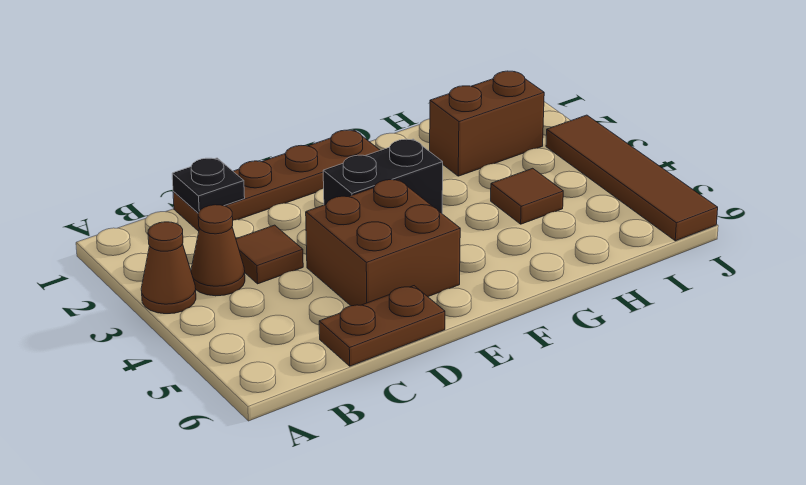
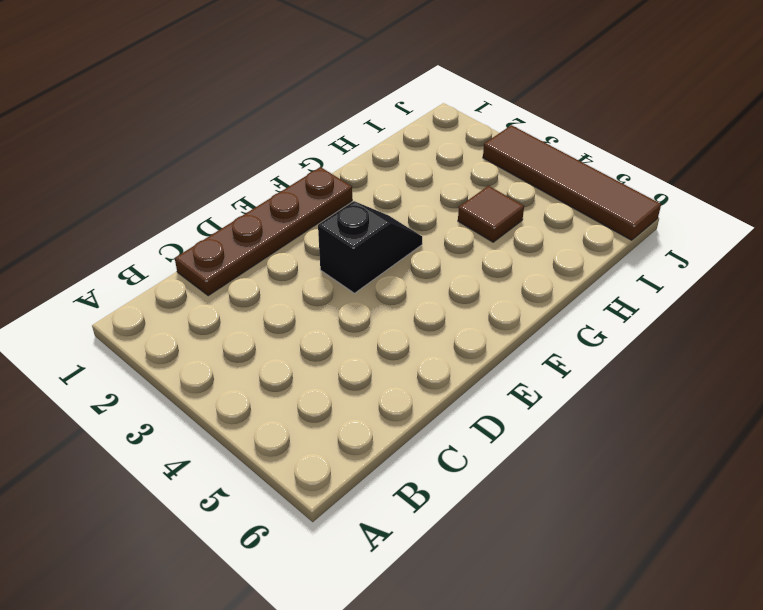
black slope E3:F3 level 1 top E -> black brick E3:F3 level 1
none -> brown cone A3 level 1
none -> brown cone B3 level 1

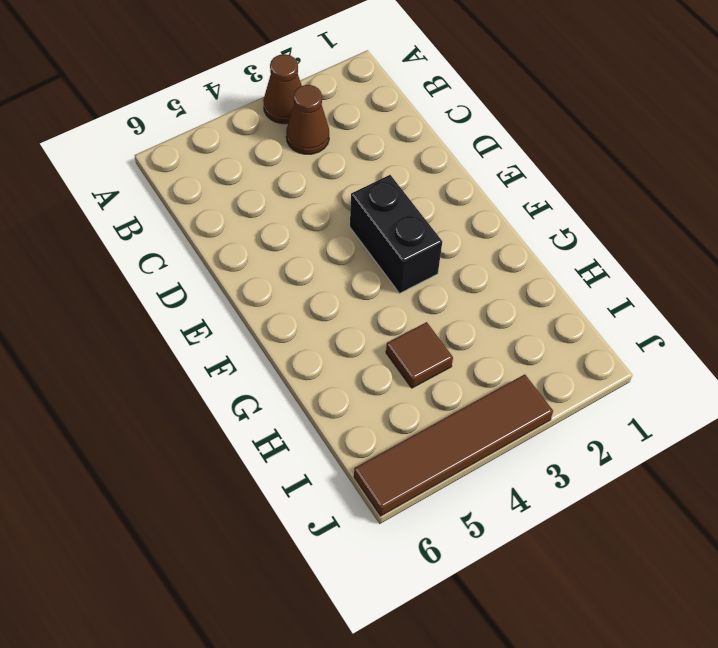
none -> brown plate C1:F1 level 1
none -> brown tile C3 level 1

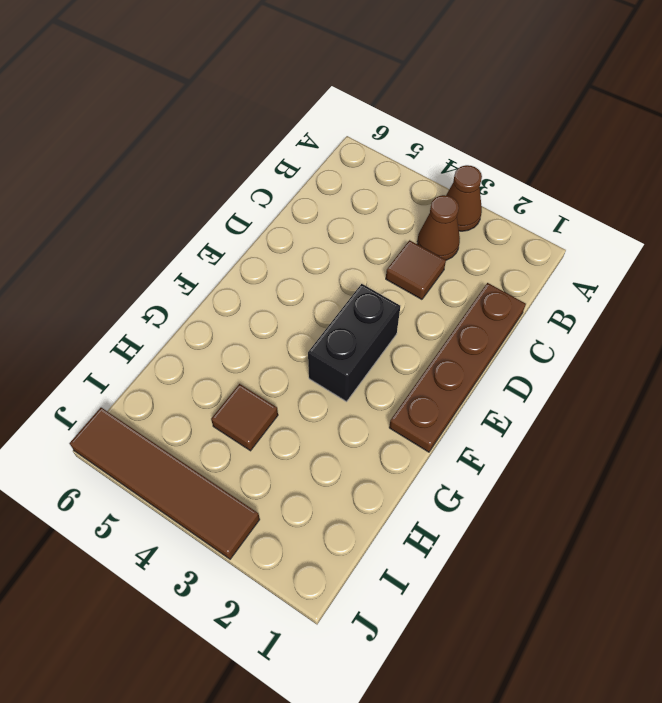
none -> brown plate C6:D6 level 1
none -> brown brick D4:E5 level 1

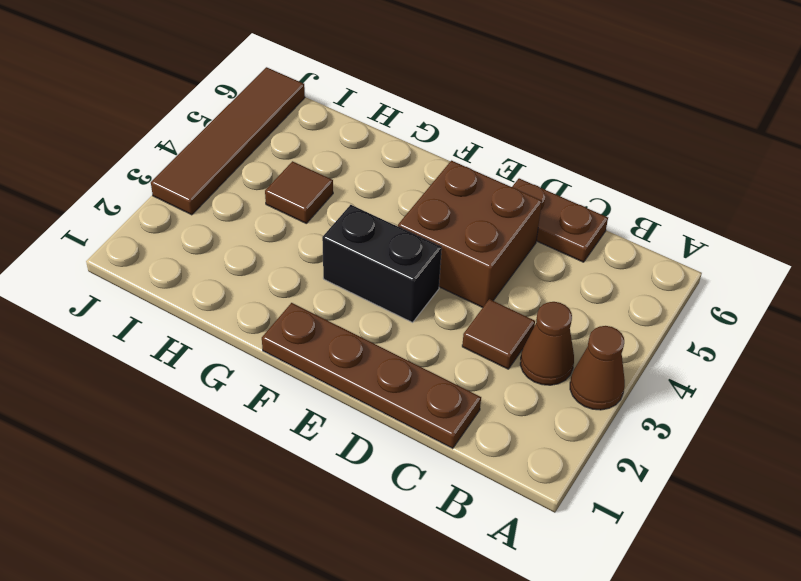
none -> brown brick H2:I2 level 1
none -> black plate C1 level 2

